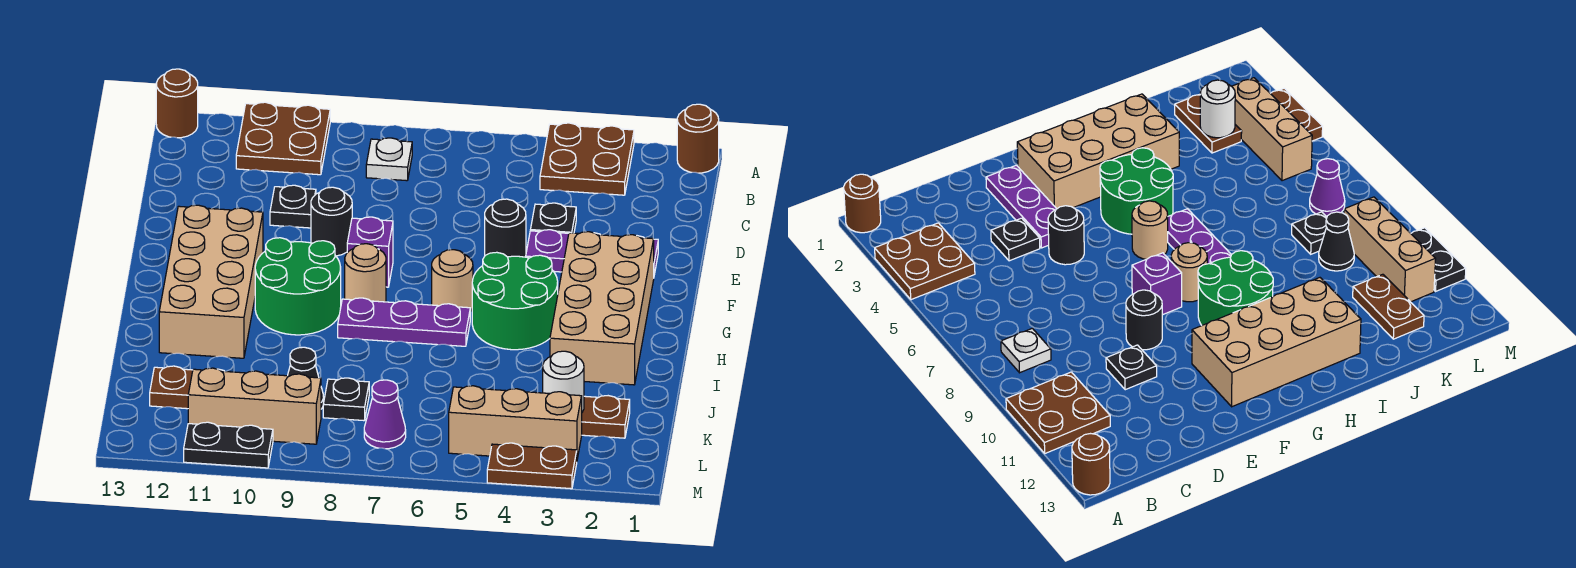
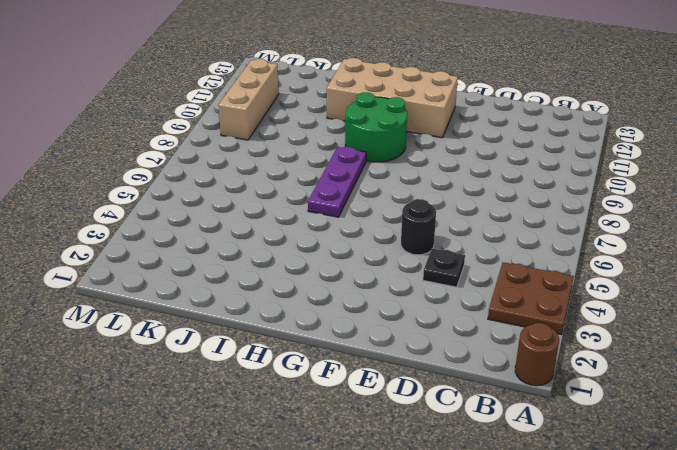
none -> brown plate A10:B11 level 1
none -> brown round brick A13 level 1
none -> white plate B8 level 1

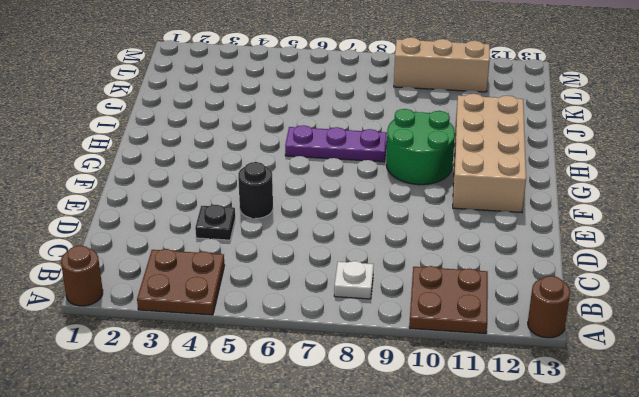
none -> black plate D10 level 1
none -> purple plate E2:E4 level 1
none -> black round brick E9 level 1

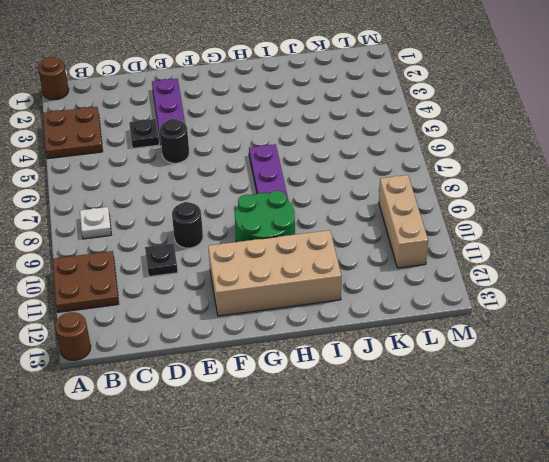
none -> tan brick F2:I3 level 1
none -> purple brick F8 level 1
none -> green round brick G4:H5 level 1

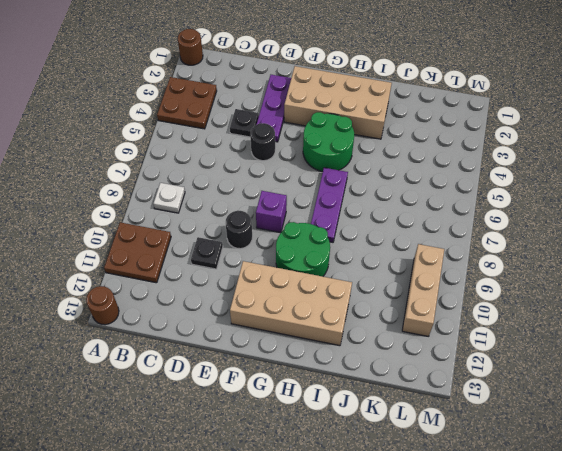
none -> tan round brick G6 level 1
none -> tan round brick G8 level 1
none -> brown plate K2:K3 level 1

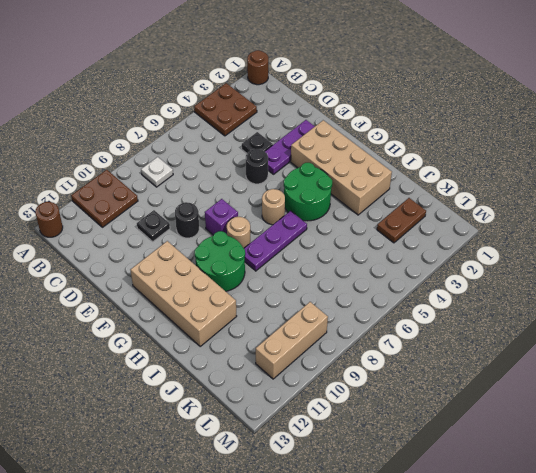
none -> black plate K8 level 1
none -> black cone K9 level 1
none -> brown plate K11:K12 level 1

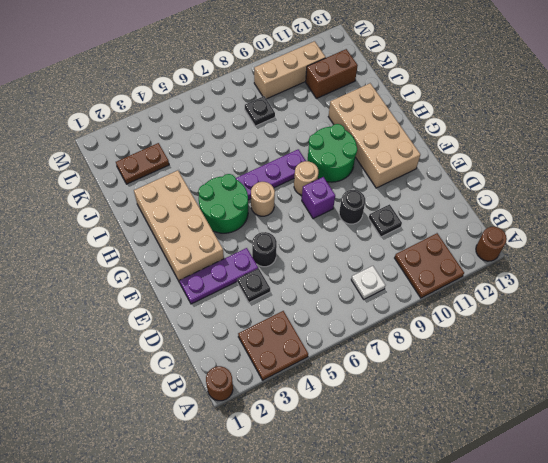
brown brick K11:K12 level 1 -> brown plate K11:K12 level 1
none -> black cone K9 level 1
none -> tan brick L3:L5 level 1
none -> purple cone L7 level 1

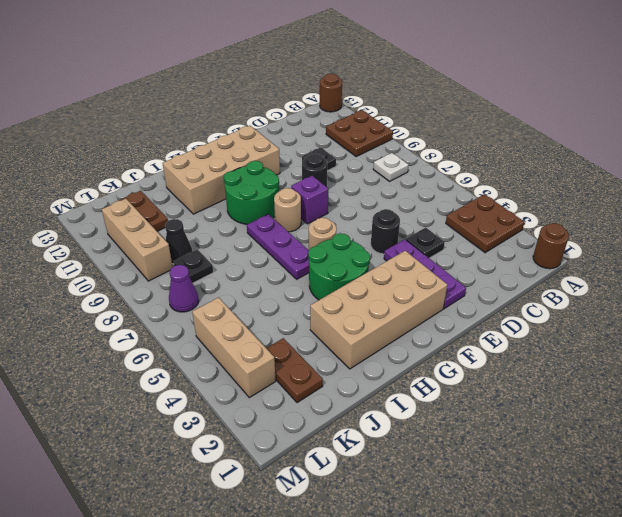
none -> brown plate M3:M4 level 1
none -> black plate M10:M11 level 1
none -> white round brick K3 level 2

